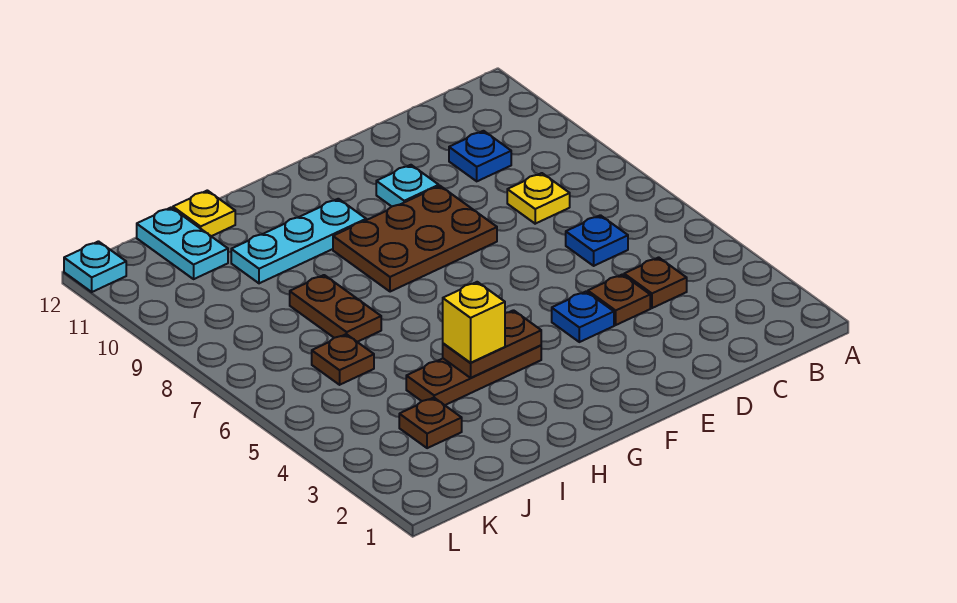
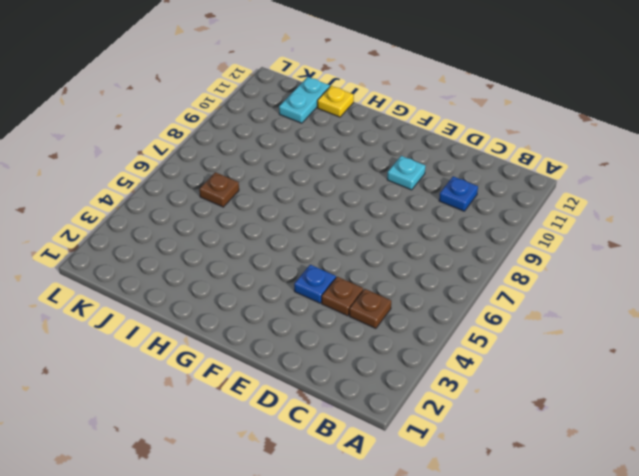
none -> blue plate C6 level 1
none -> yellow plate C8 level 1
none -> brown plate E8:G9 level 1

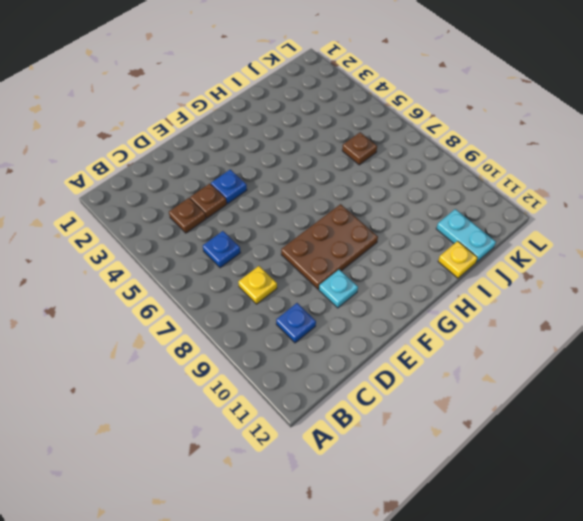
none -> brown plate G4:I4 level 1
none -> cyan plate G10:I10 level 1
none -> brown plate I7:I8 level 1

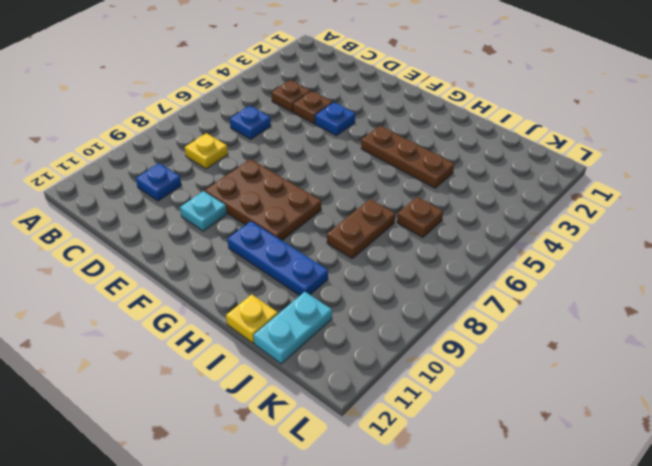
blue plate G10:I10 level 1 -> cyan plate G10:I10 level 1
none -> brown plate J3 level 1
none -> cyan plate L12 level 1
none -> brown plate G4:H4 level 2

